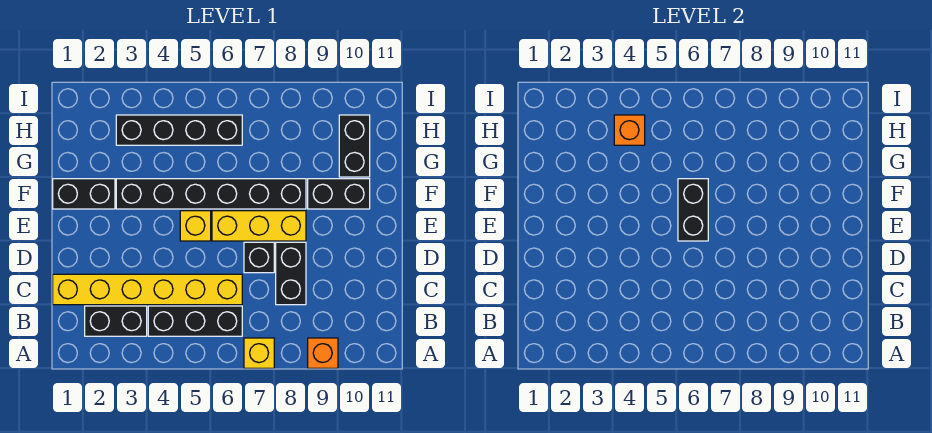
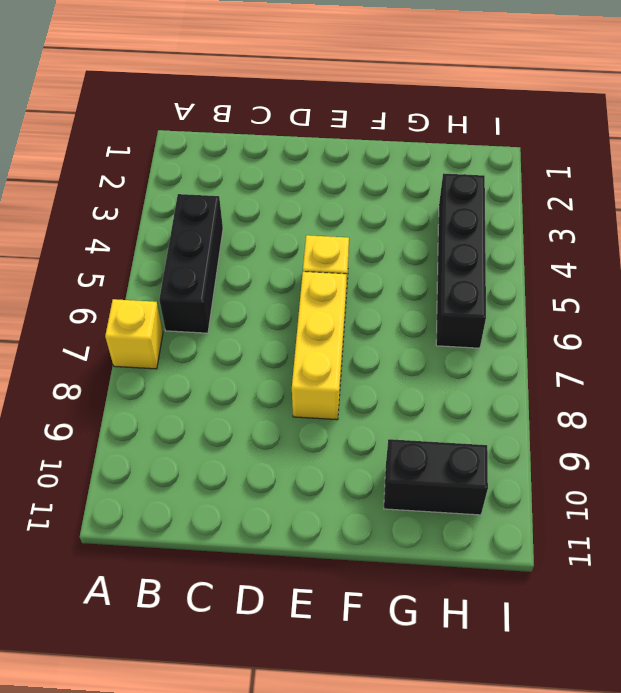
none -> orange brick A9 level 1
none -> black brick B2:B3 level 1
none -> yellow brick C1:C6 level 1

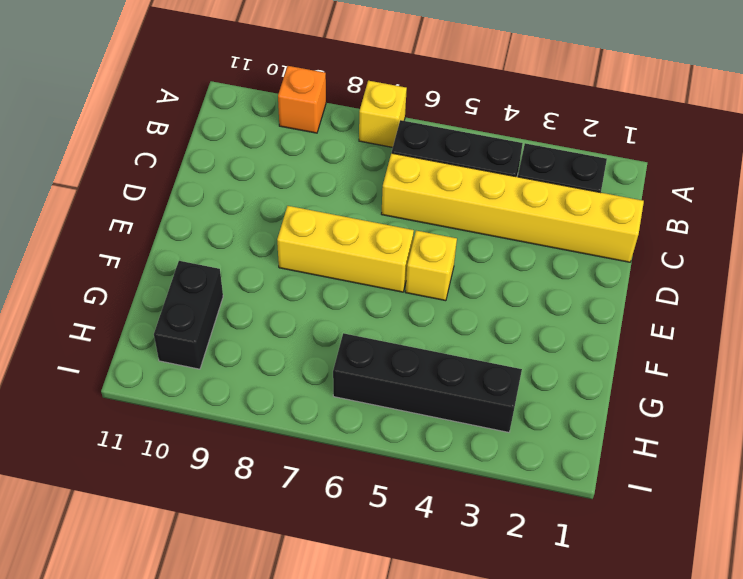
none -> black brick C8:D8 level 1
none -> black brick D7 level 1
none -> black brick F1:F2 level 1

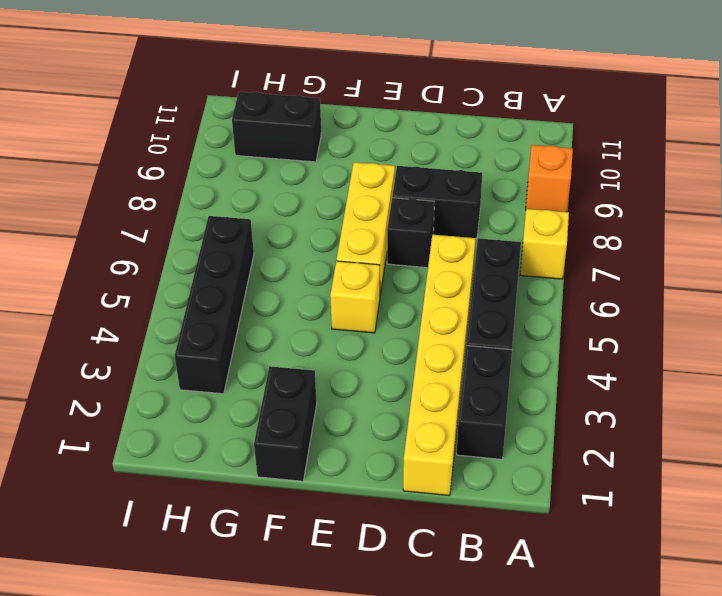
none -> black brick F3:F8 level 1
none -> black brick F9:F10 level 1
none -> black brick E6:F6 level 2

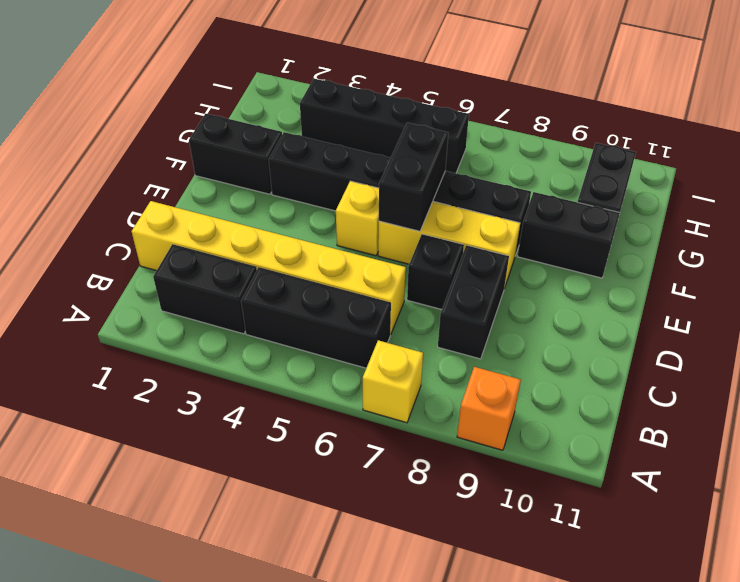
none -> orange brick H4 level 2

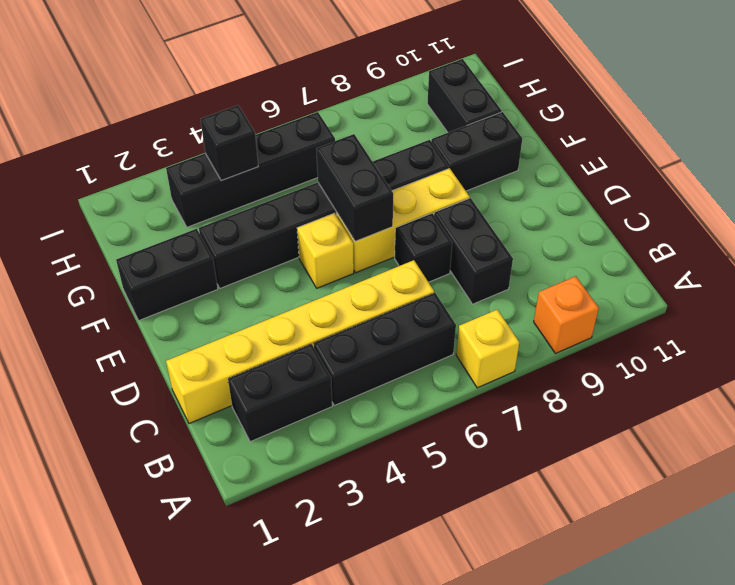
black brick H4 level 2 -> orange brick H4 level 2

